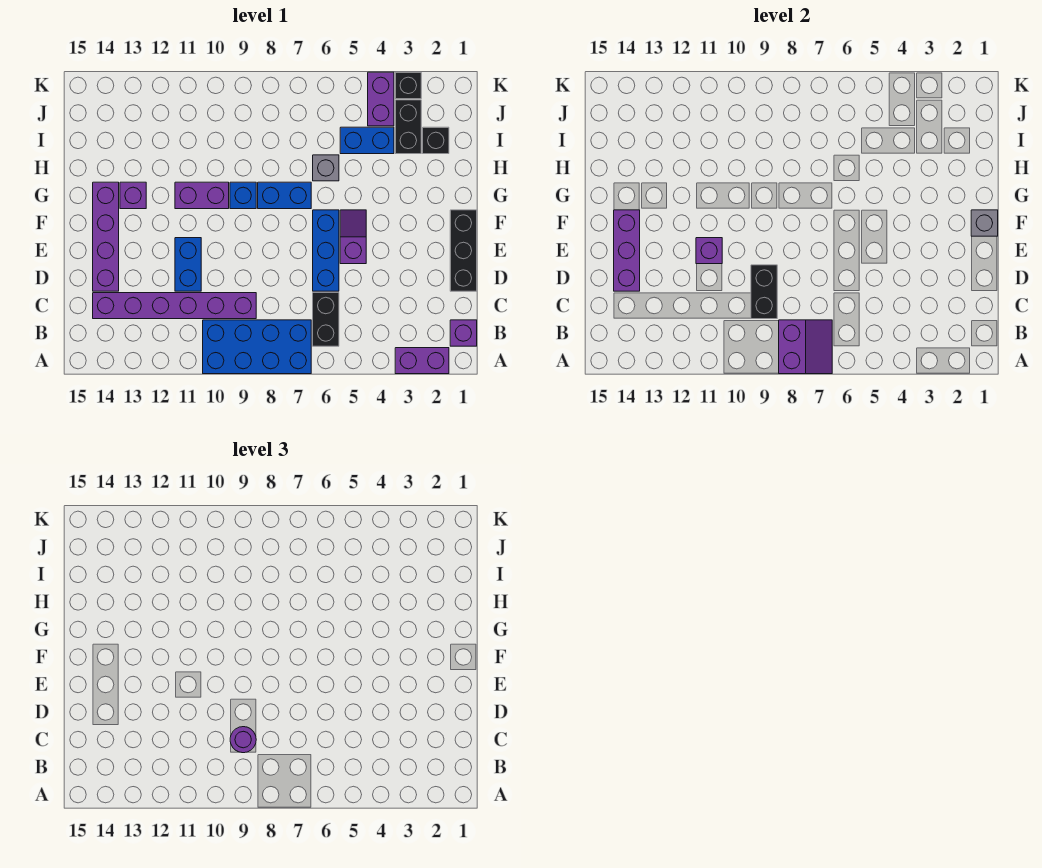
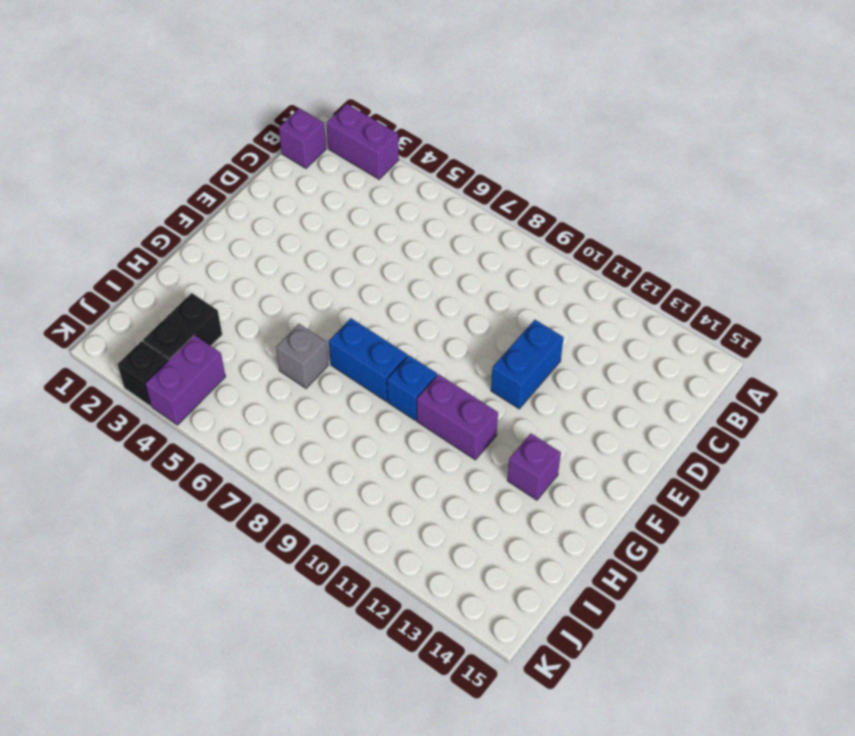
none -> blue brick A7:B10 level 1
none -> black brick B6:C6 level 1
none -> purple brick C9:C14 level 1

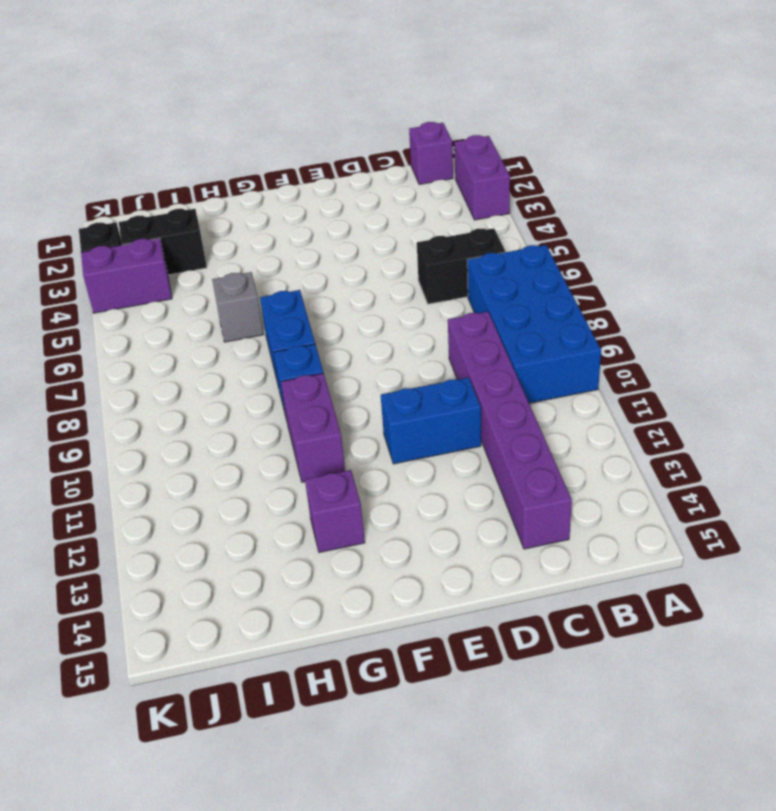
none -> black brick D1:F1 level 1
none -> blue brick D6:F6 level 1
none -> purple brick D14:G14 level 1

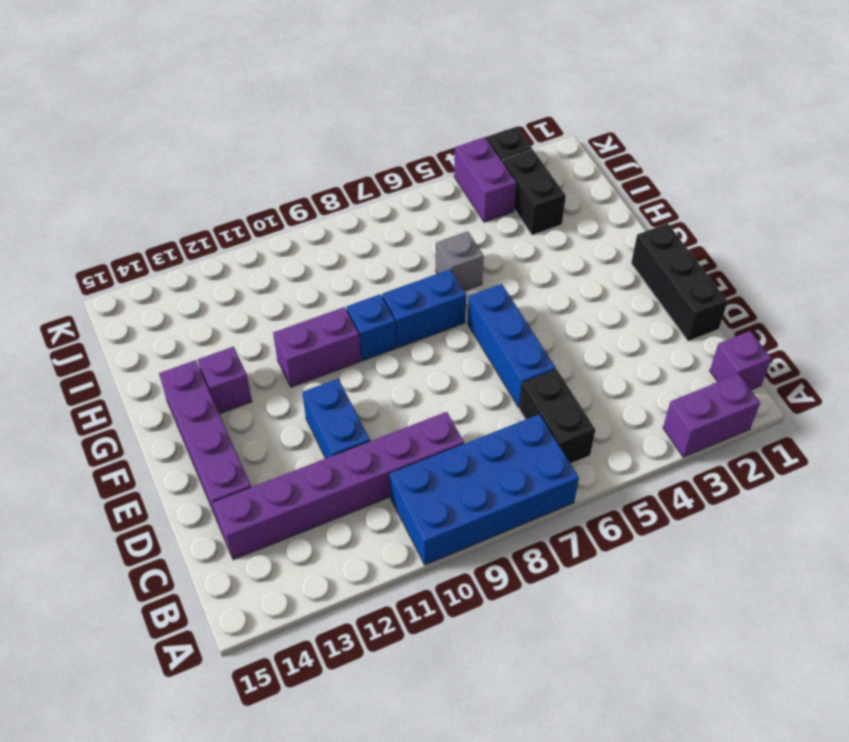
none -> purple slope E5:F5 level 1 top E
none -> black brick I2 level 1
none -> blue brick I4:I5 level 1

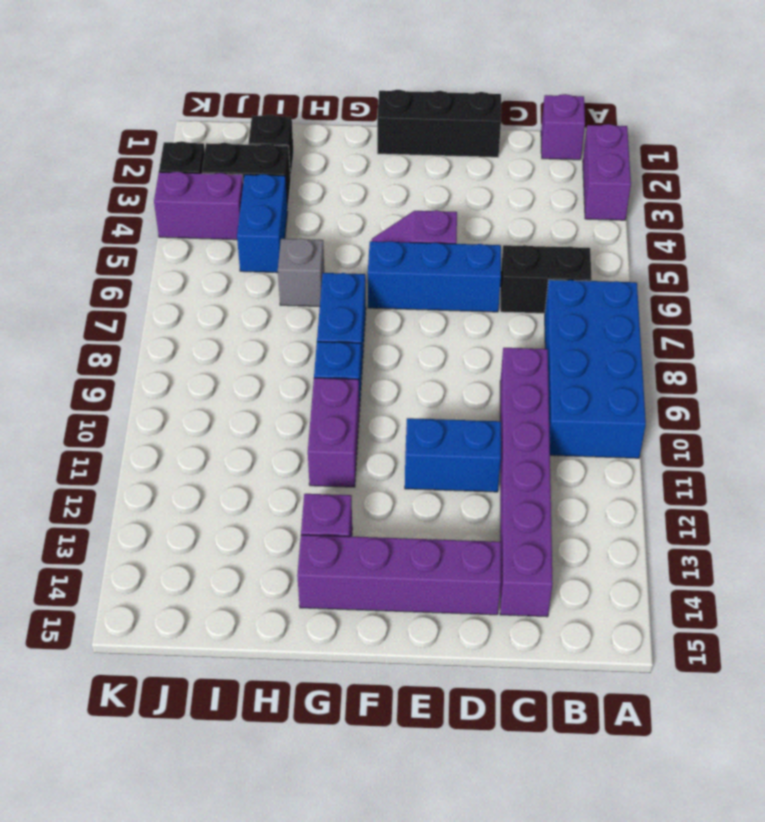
none -> purple slope A7:B8 level 2 top 8
none -> black brick C9:D9 level 2
none -> purple brick D14:F14 level 2

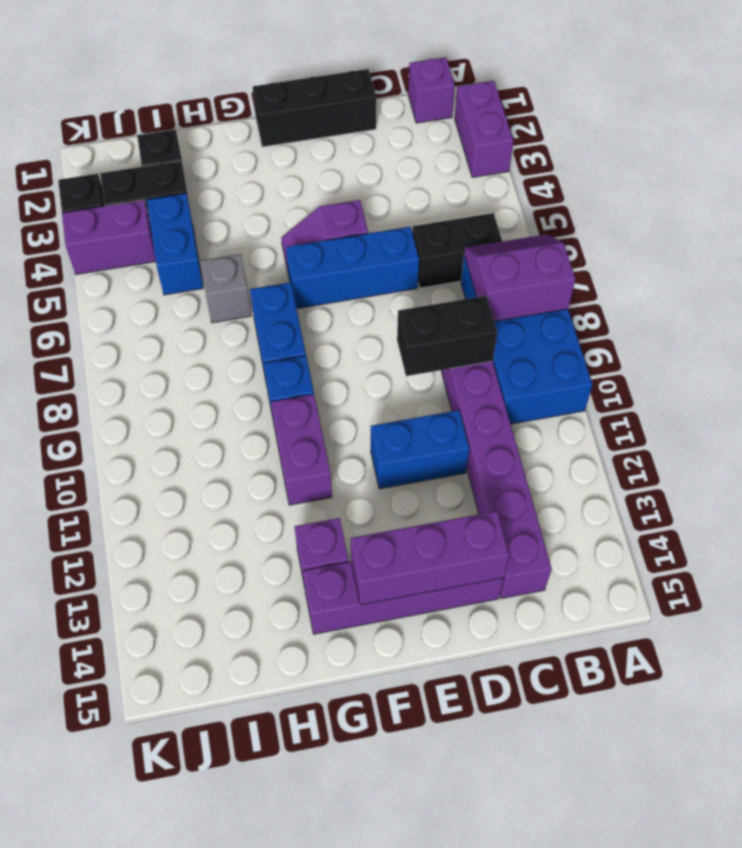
none -> purple brick E11 level 2
none -> grey brick F1 level 2
none -> purple round brick C9 level 3

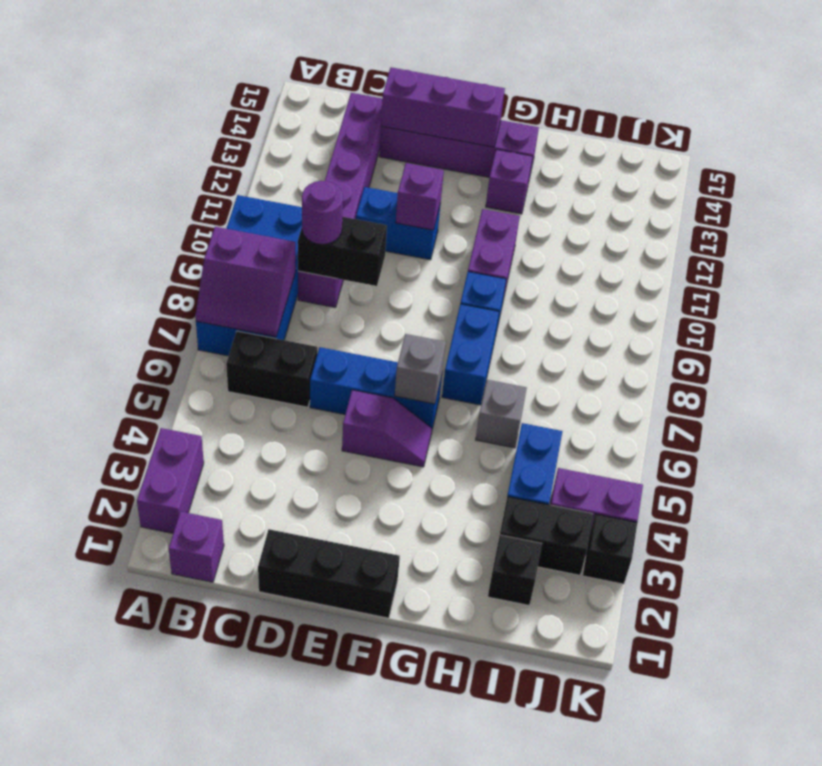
grey brick F6 level 2 -> grey brick F1 level 2

